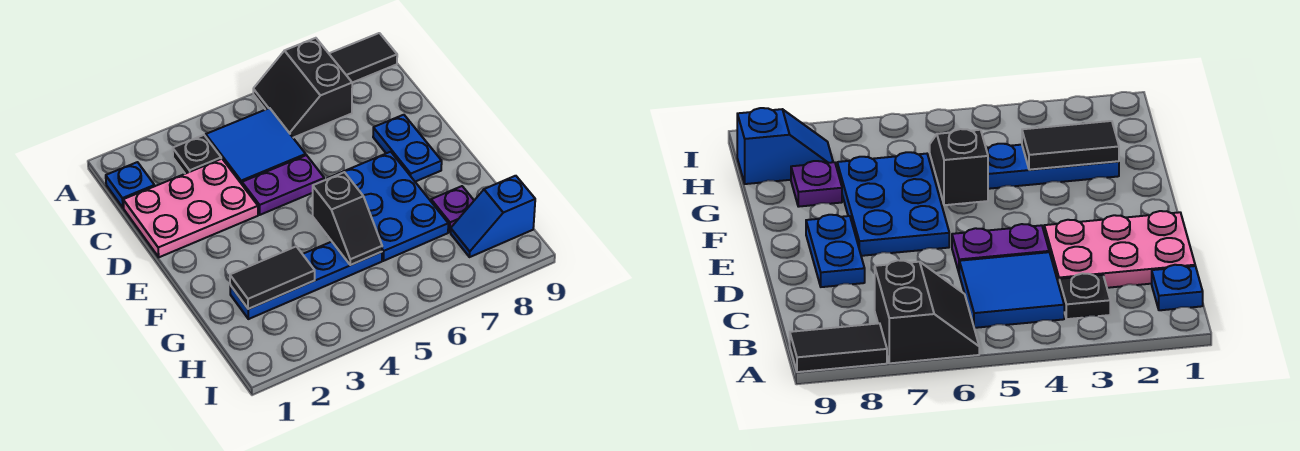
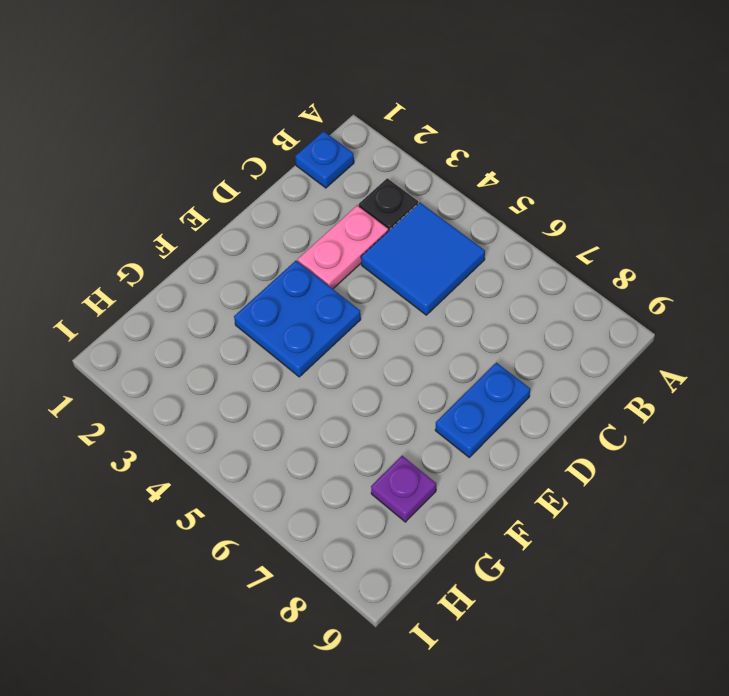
pink plate C3:D3 level 1 -> pink plate C1:D3 level 1
blue plate E3:F4 level 1 -> none
none -> black slope A6:B7 level 1 top 7
none -> black tile A8:A9 level 1
none -> purple plate D4:D5 level 1

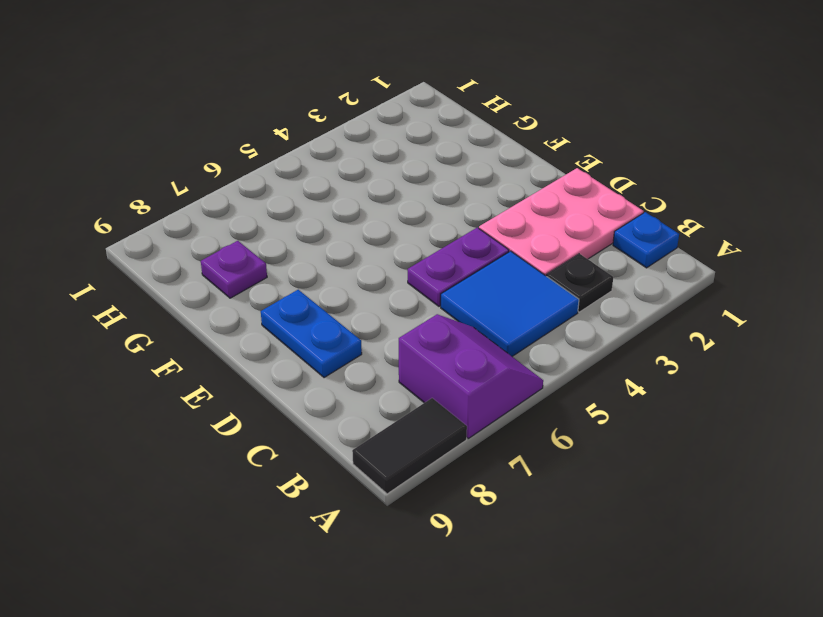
purple slope A6:B7 level 1 top 7 -> black slope A6:B7 level 1 top 7
none -> blue plate E6:G7 level 1
none -> blue plate G2:G5 level 1
none -> blue slope H8:H9 level 1 top 9

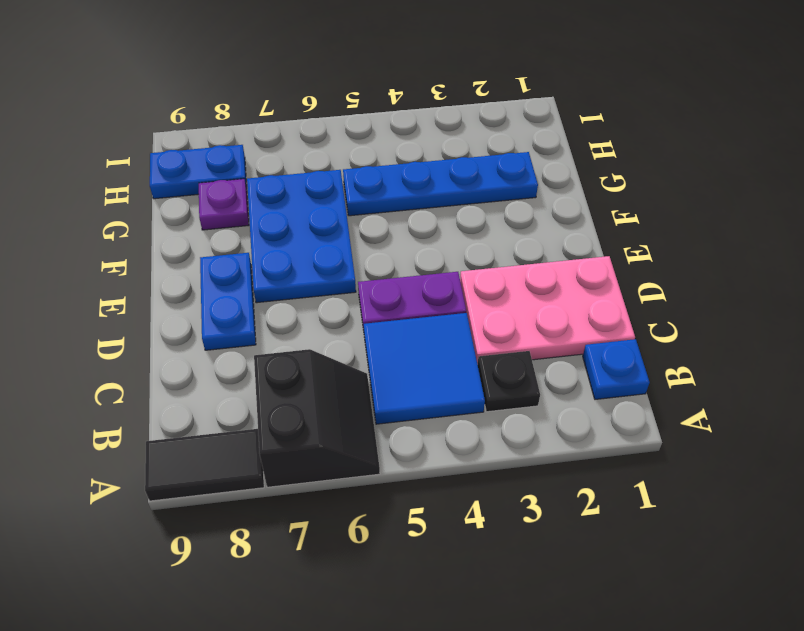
blue plate H8:H9 level 1 -> blue slope H8:H9 level 1 top 9
none -> black slope F5:G5 level 2 top F
none -> black tile G2:G3 level 2

